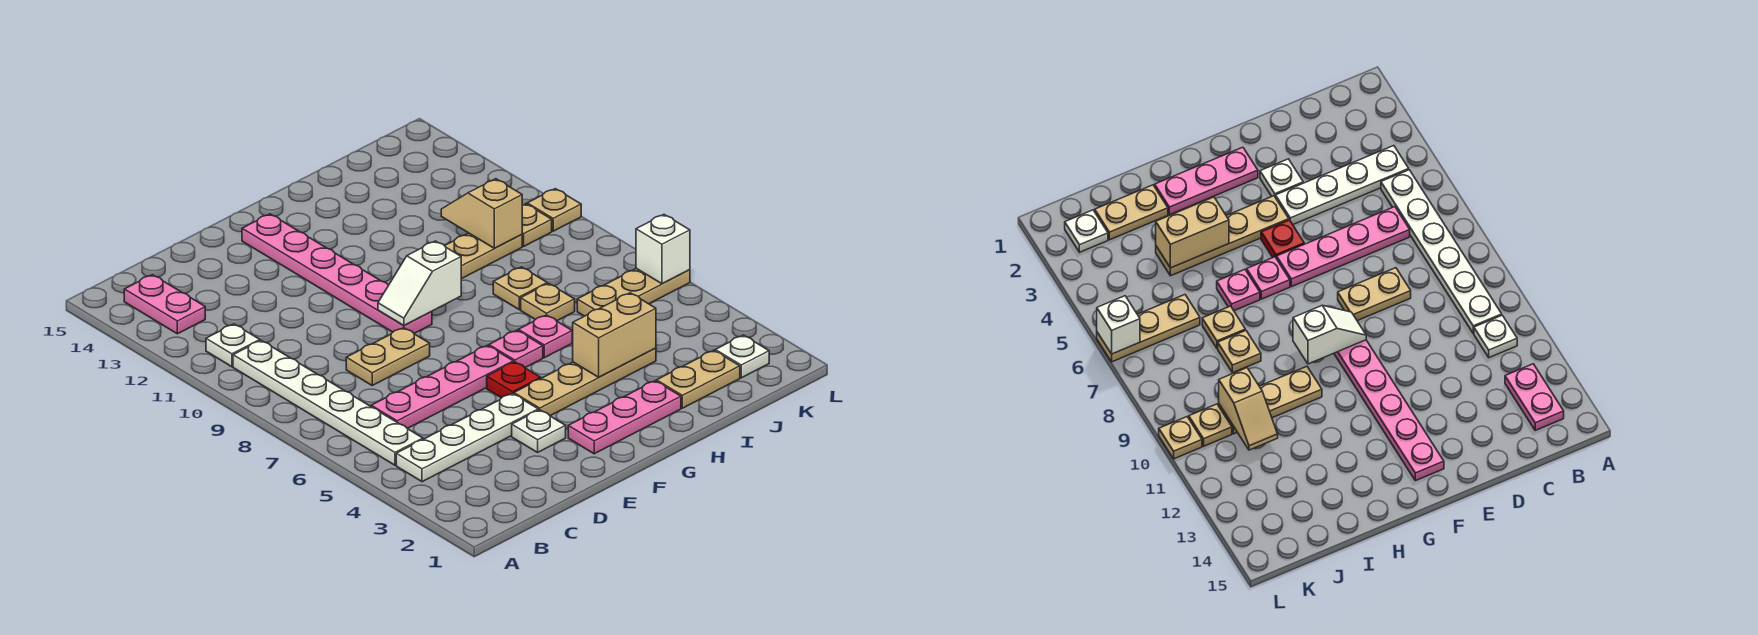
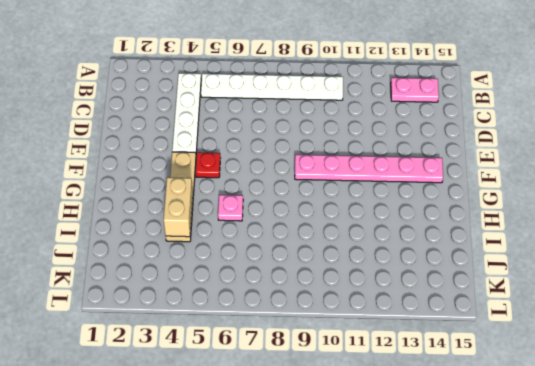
none -> white plate B11 level 1
none -> pink plate C6:F6 level 1
none -> tan plate D8:E8 level 1

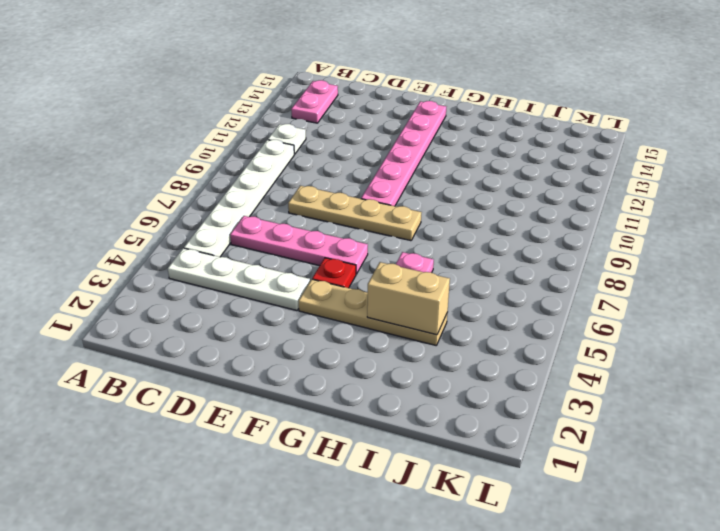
tan plate D8:G8 level 1 -> tan plate D8:E8 level 1
none -> white plate E3 level 1
none -> pink plate F2:H2 level 1
none -> pink plate G6 level 1

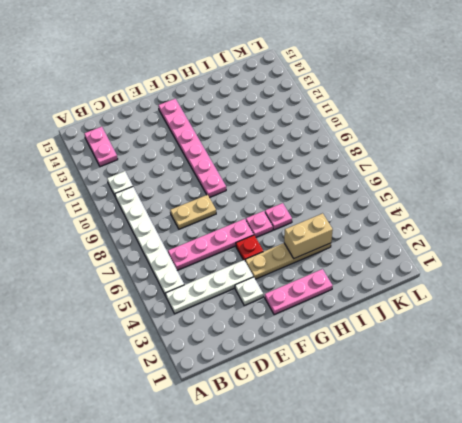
none -> tan plate H10:J10 level 1
none -> tan plate I2:J2 level 1
none -> tan plate I7 level 1

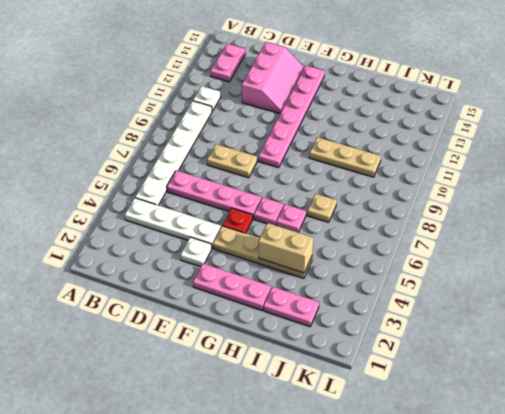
pink slope D12:E14 level 1 top D -> none
pink plate I2:J2 level 1 -> tan plate I2:J2 level 1
none -> tan plate I8 level 1
none -> tan plate J6:L6 level 1
none -> white plate K2 level 1

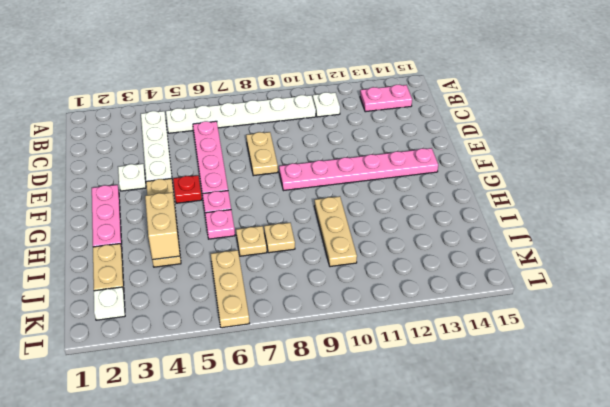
none -> tan plate K10 level 1
none -> tan plate L10 level 1
none -> white slope F9:G9 level 2 top G

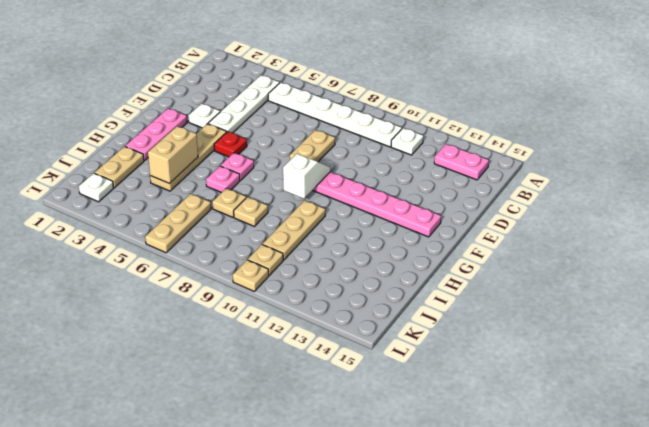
none -> pink plate C6:F6 level 1
none -> tan slope J10:J11 level 2 top 10
none -> white brick L6 level 2

